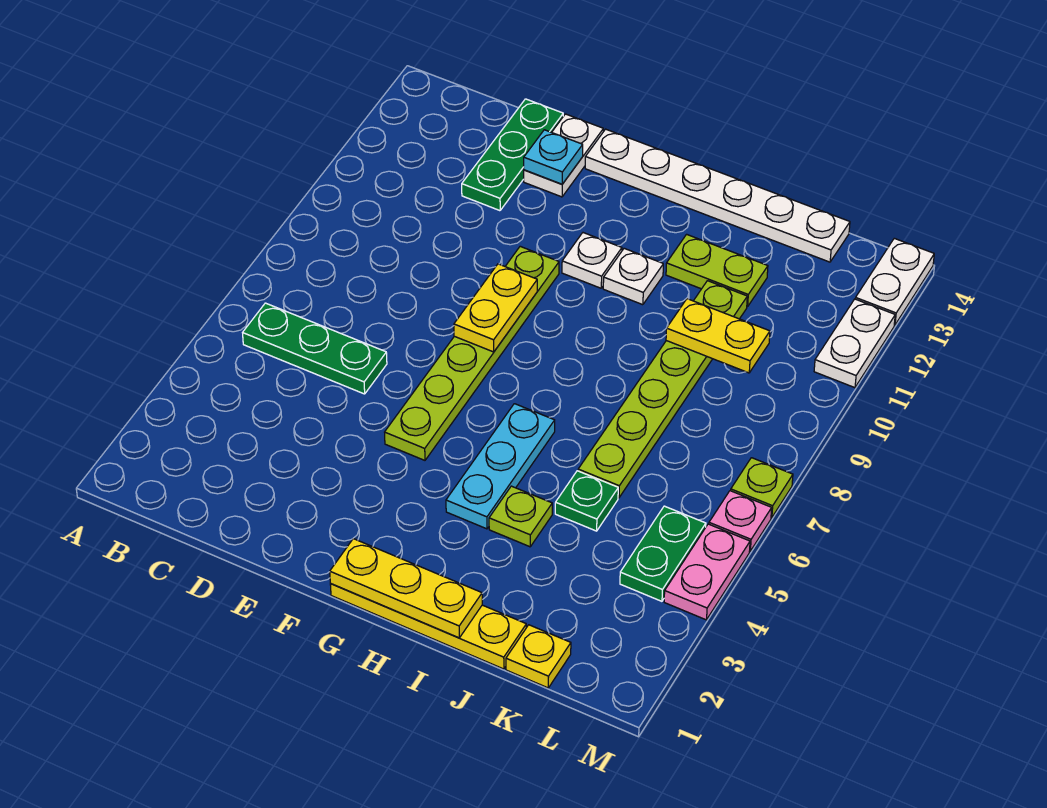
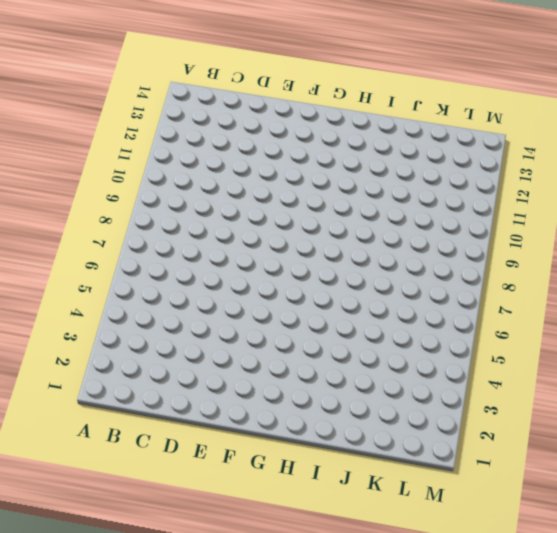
none -> green plate B6:D6 level 1
none -> green plate D12:D14 level 1
none -> white plate E13:E14 level 1

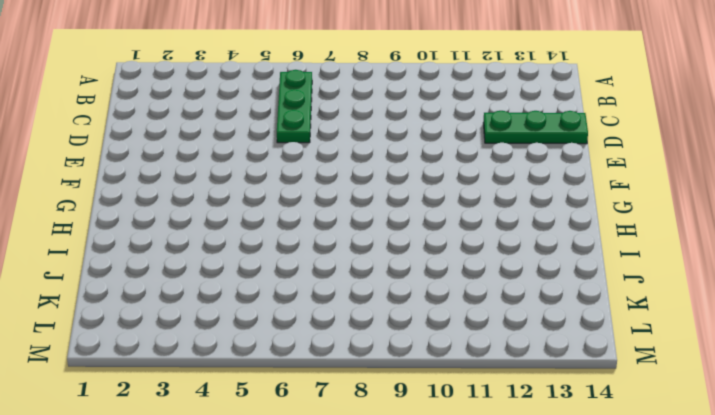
none -> white plate E13:E14 level 1
none -> lime plate F5:F10 level 1
none -> white plate F14:K14 level 1

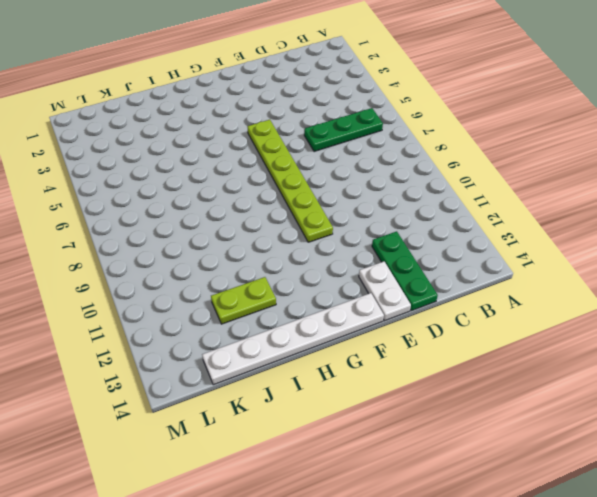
none -> yellow plate G1:J1 level 1
none -> white plate G11 level 1
none -> cyan plate H4:H6 level 1

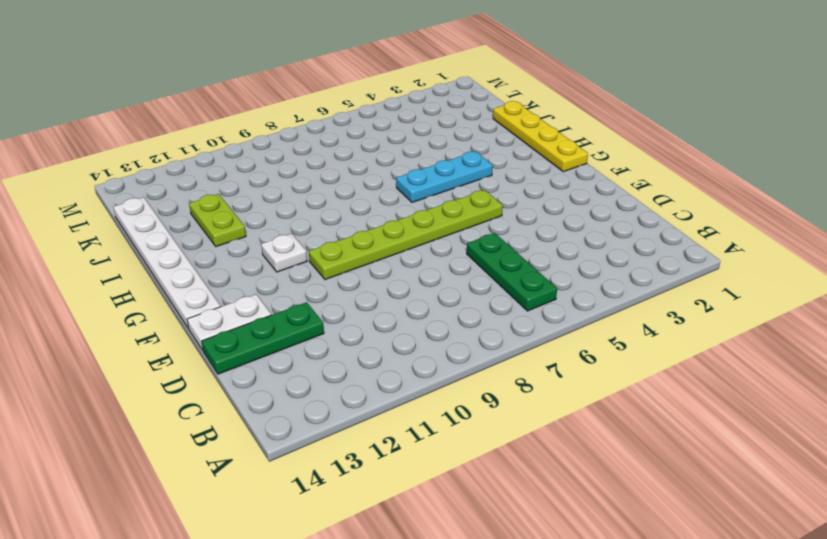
none -> white plate H11 level 1
none -> lime plate I4 level 1
none -> green plate J5 level 1

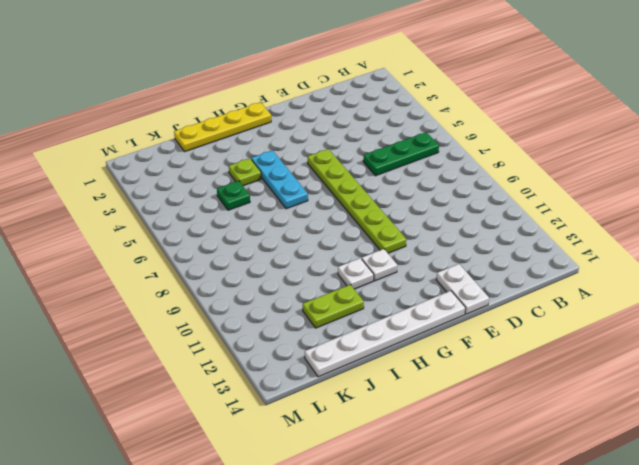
none -> green plate D12:D14 level 1
none -> lime plate J6:J11 level 1
none -> yellow plate K1 level 1

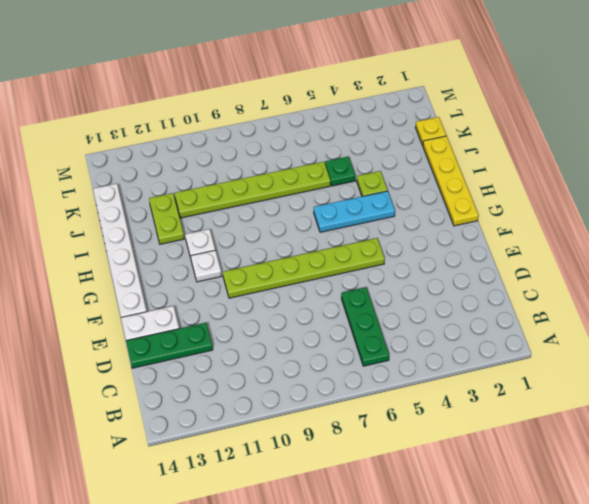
none -> green plate L4:L5 level 1
none -> pink plate M4:M5 level 1
none -> pink plate M6 level 1

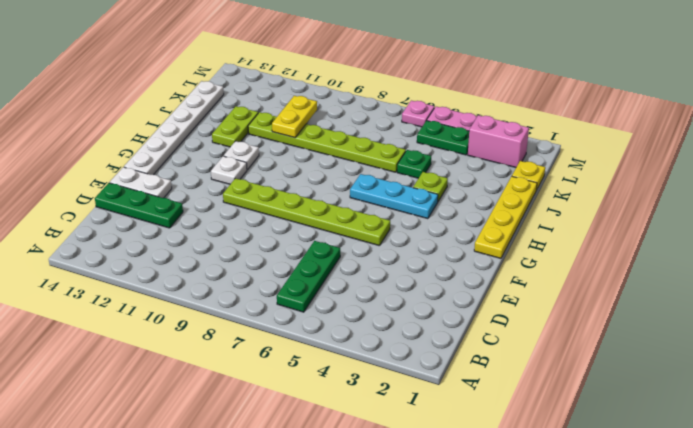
pink brick L2:L3 level 1 -> none
none -> lime plate M7 level 1
none -> white plate M11:M12 level 1
none -> white plate M13:M14 level 1

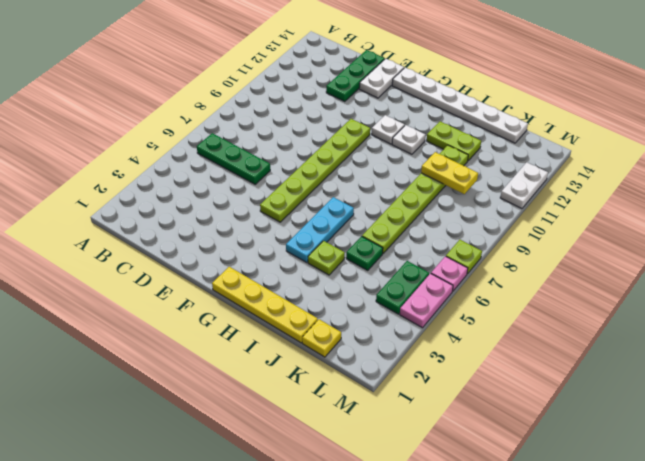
none -> white plate M13:M14 level 1
none -> cyan plate E13 level 2
none -> yellow plate F8:F9 level 2

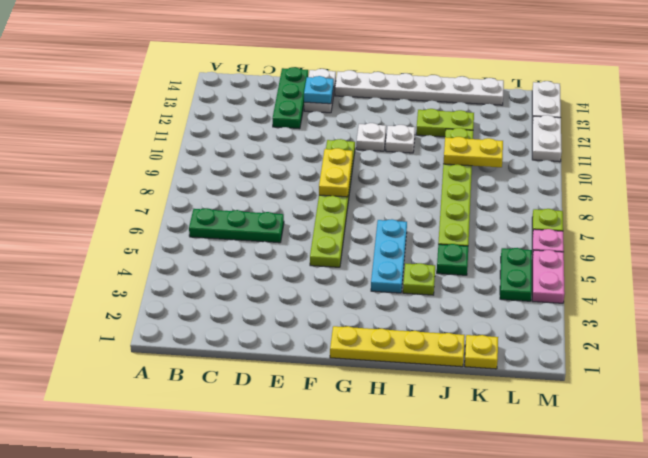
none -> yellow plate G1:I1 level 2

